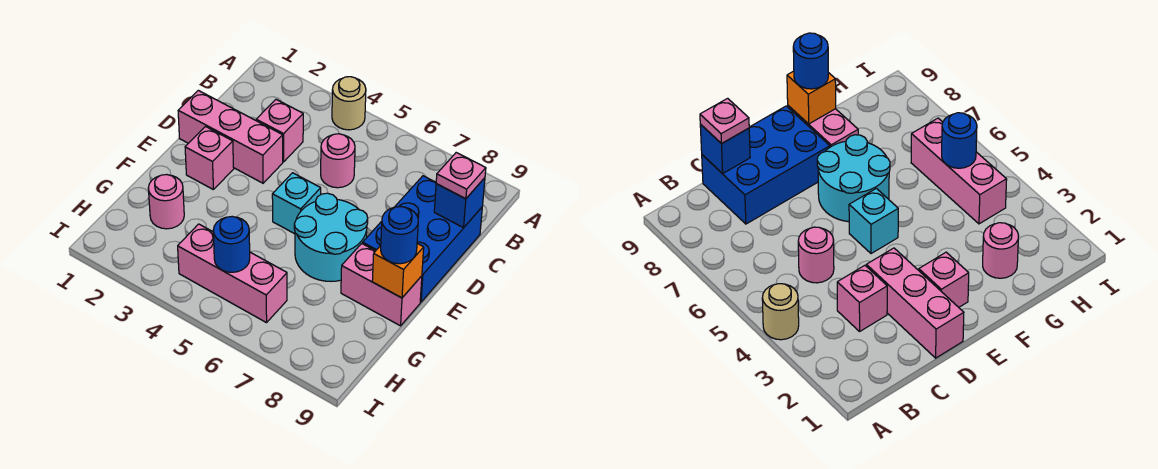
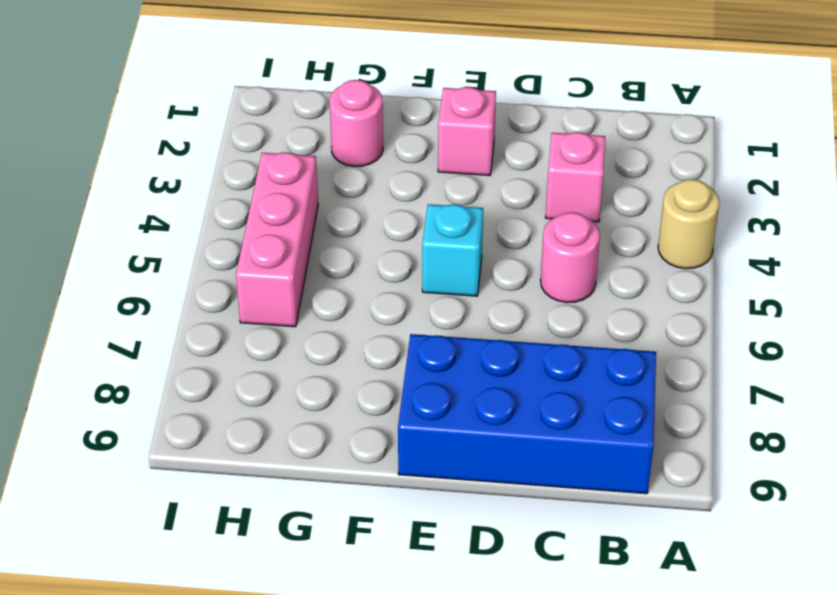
blue brick B8:E9 level 1 -> blue brick C8:E9 level 1
none -> pink brick D1:D3 level 1
none -> cyan round brick E6:F7 level 1
none -> pink brick F8:F9 level 1

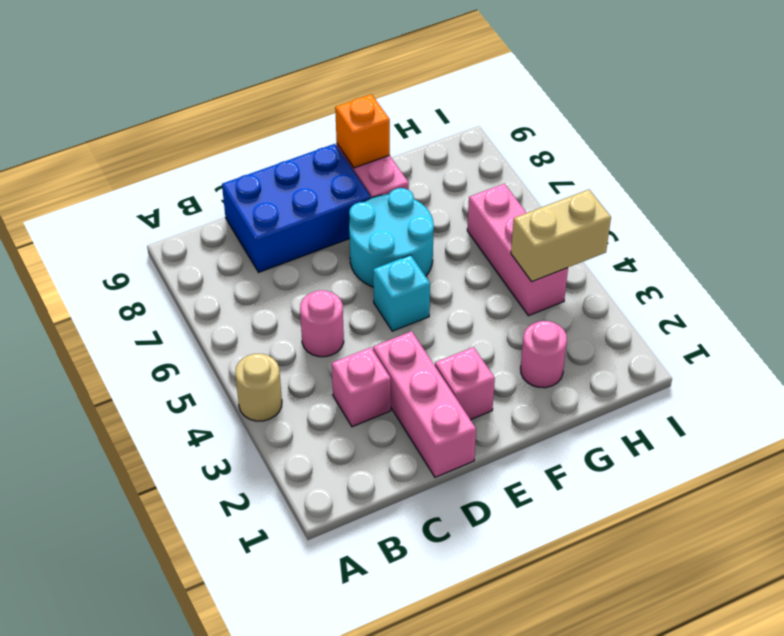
tan brick H4:I4 level 2 -> none
none -> blue brick C9 level 2
none -> blue round brick H5 level 2
none -> pink plate C9 level 3

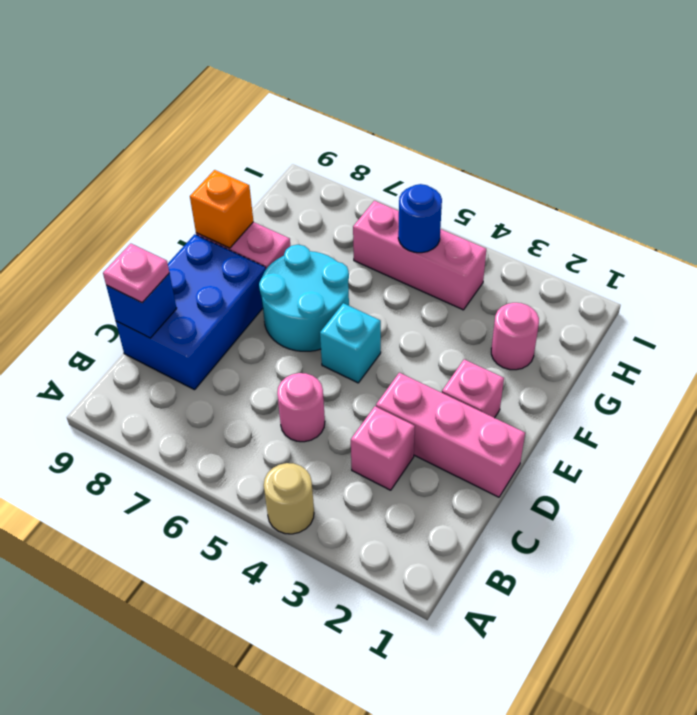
none -> blue round brick F9 level 3

